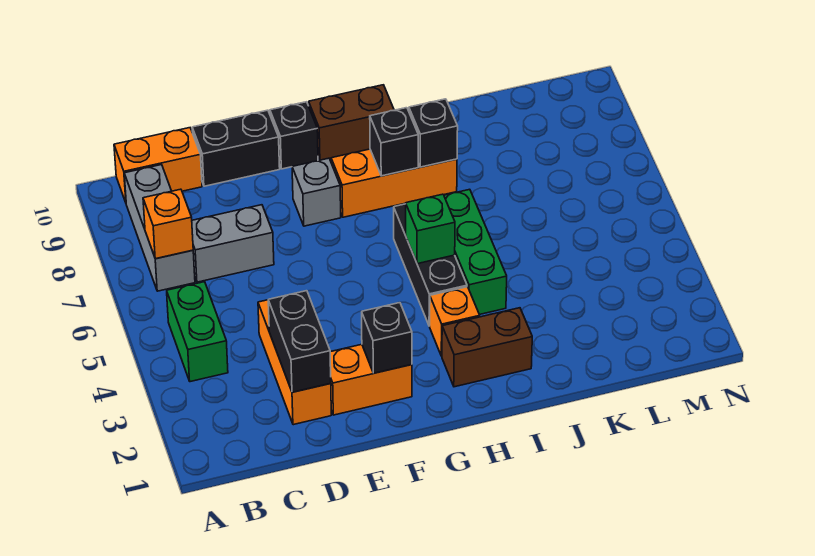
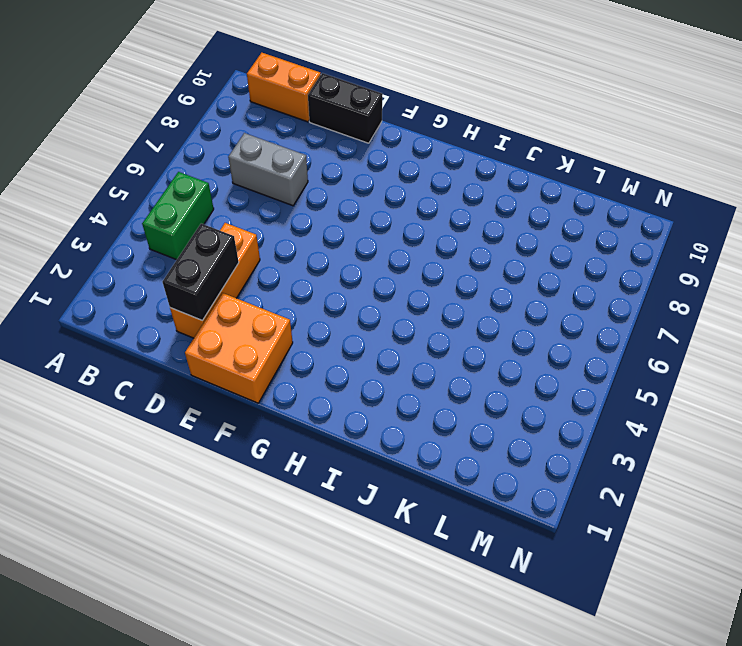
orange brick E1:F2 level 1 -> orange brick E2:F2 level 1
none -> grey brick B7:B9 level 1
none -> grey brick F8 level 1
none -> black brick F10 level 1

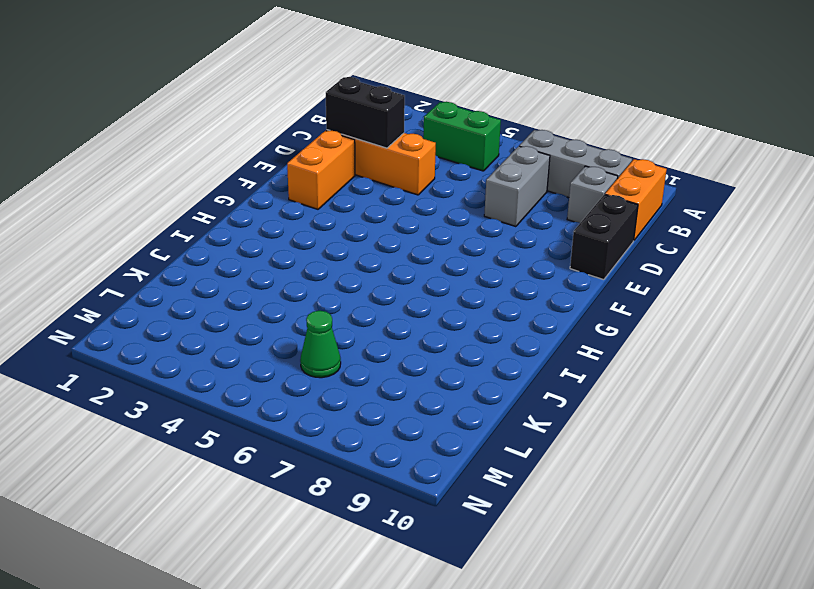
grey brick C9 level 1 -> grey brick F8 level 1
green cone L6 level 1 -> none
none -> black brick F10 level 1
none -> orange brick G8:I8 level 1
none -> brown brick G10:H10 level 1

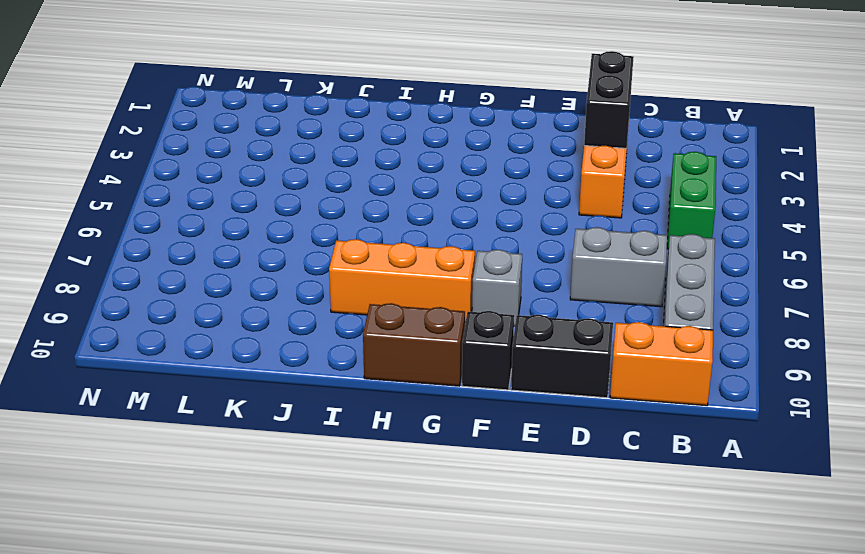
none -> orange brick E2:F2 level 1
none -> brown brick H2:I2 level 1
none -> orange brick H3 level 1

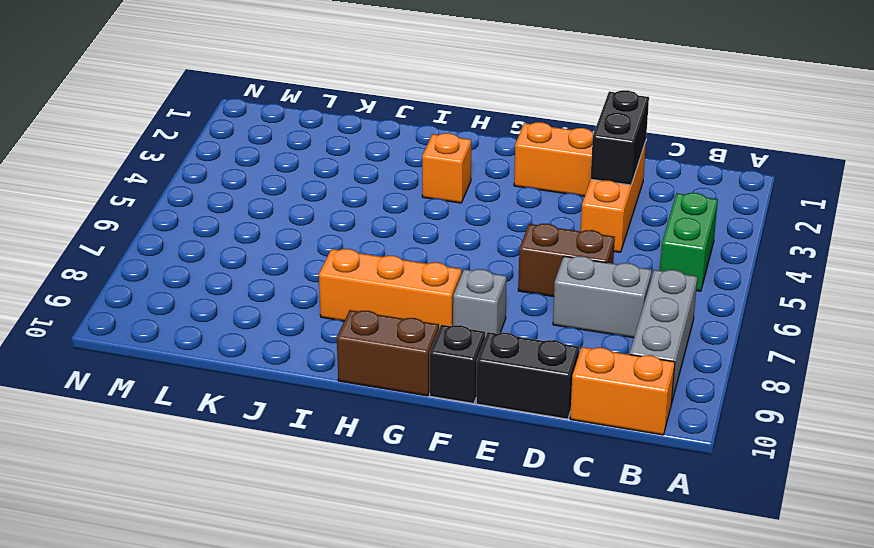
brown brick D6:E6 level 1 -> brown brick H2:I2 level 1
none -> black brick H4:H6 level 1
none -> green brick I4:I6 level 1
none -> orange brick B7 level 2

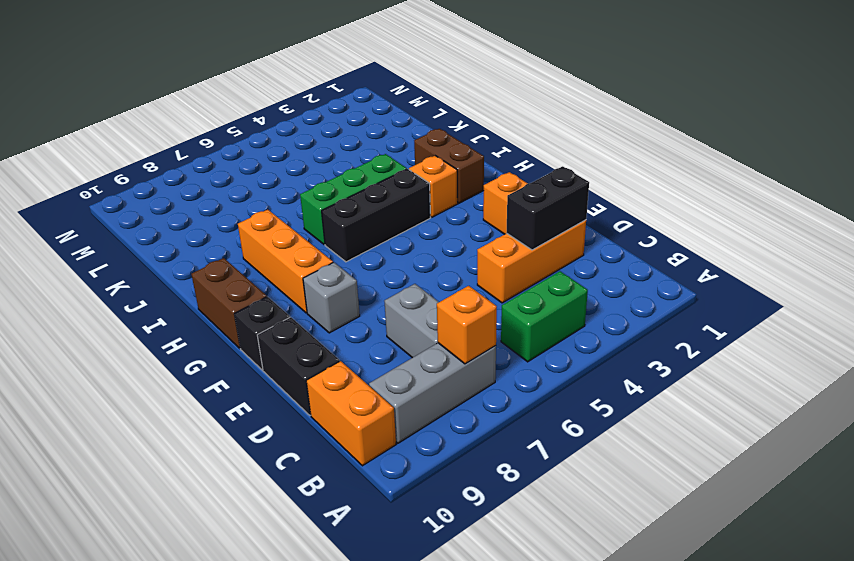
none -> black brick F2 level 2
none -> green brick H5 level 2
none -> black brick H8 level 2

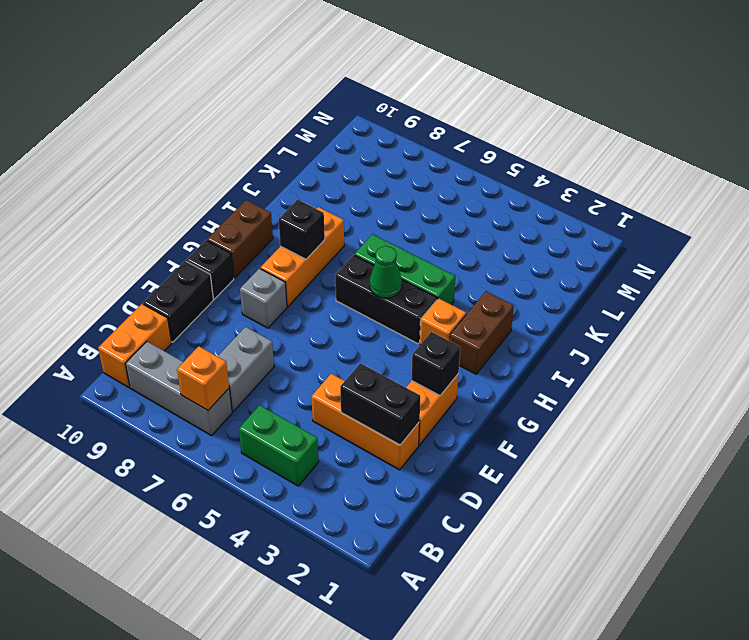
green cone H5 level 2 -> green brick H5 level 2
none -> black brick I8 level 2

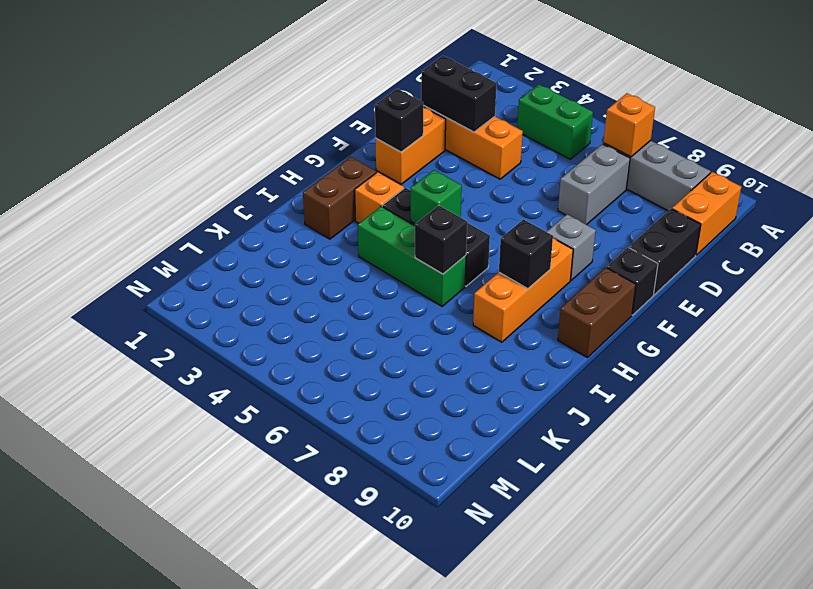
black brick I6 level 2 -> black brick I8 level 2

